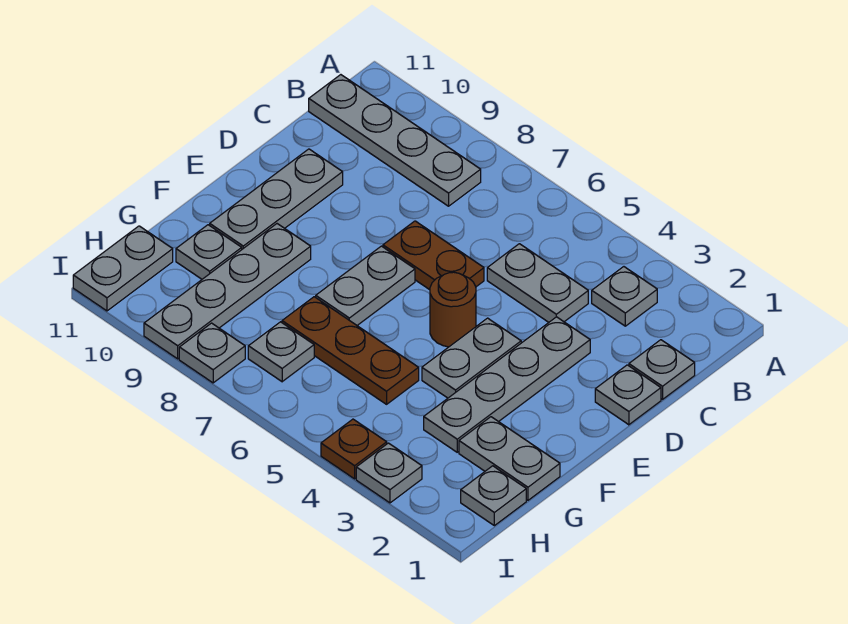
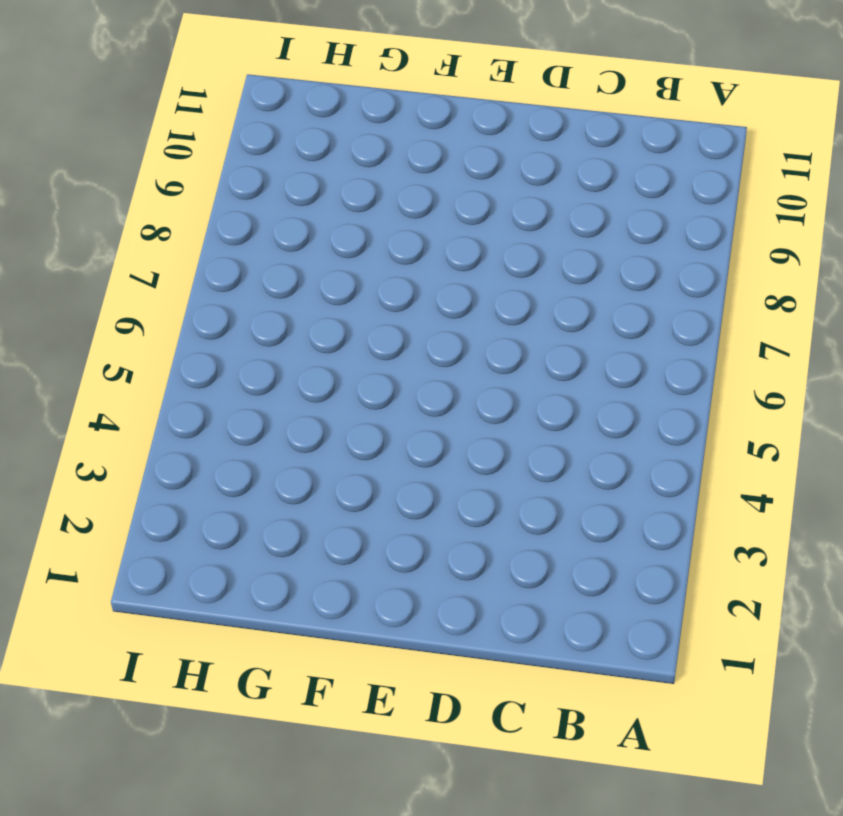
none -> grey plate B3 level 1
none -> grey plate B8:B11 level 1
none -> grey plate C1 level 1

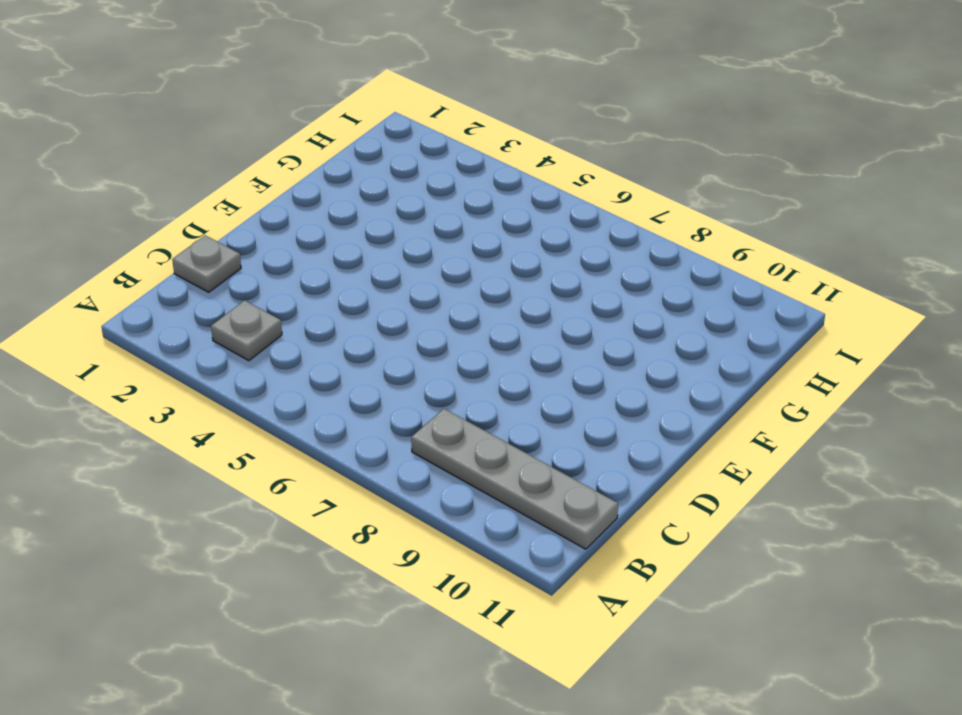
none -> grey plate C4:C5 level 1
none -> grey plate D1 level 1
none -> grey plate D3:G3 level 1

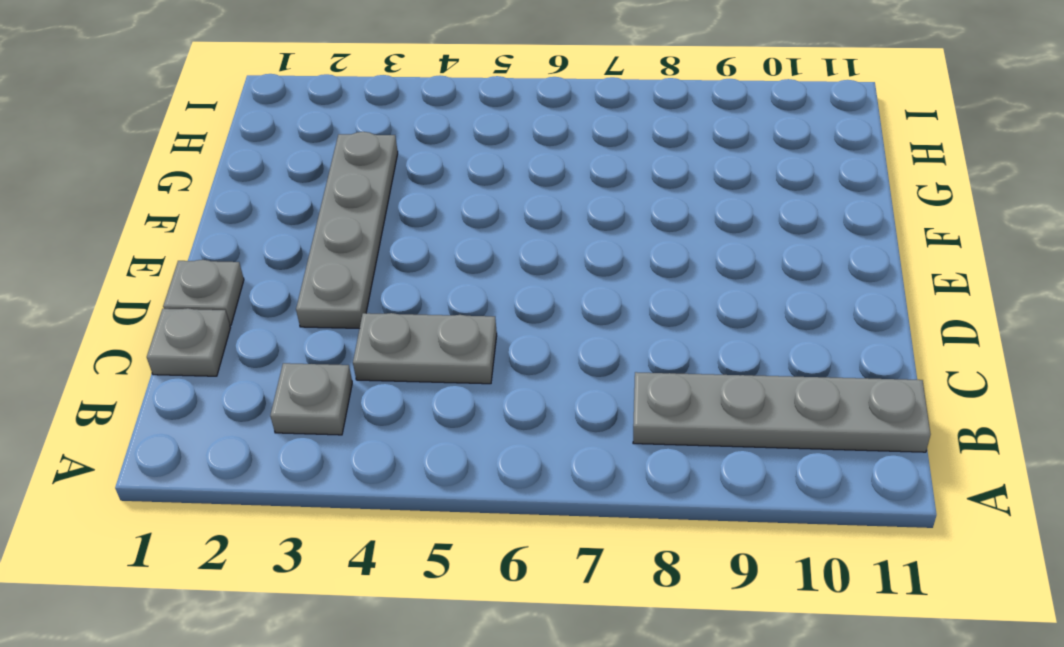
none -> brown plate D6:D7 level 1
none -> grey plate D10:F10 level 1
none -> grey plate E4:F4 level 1

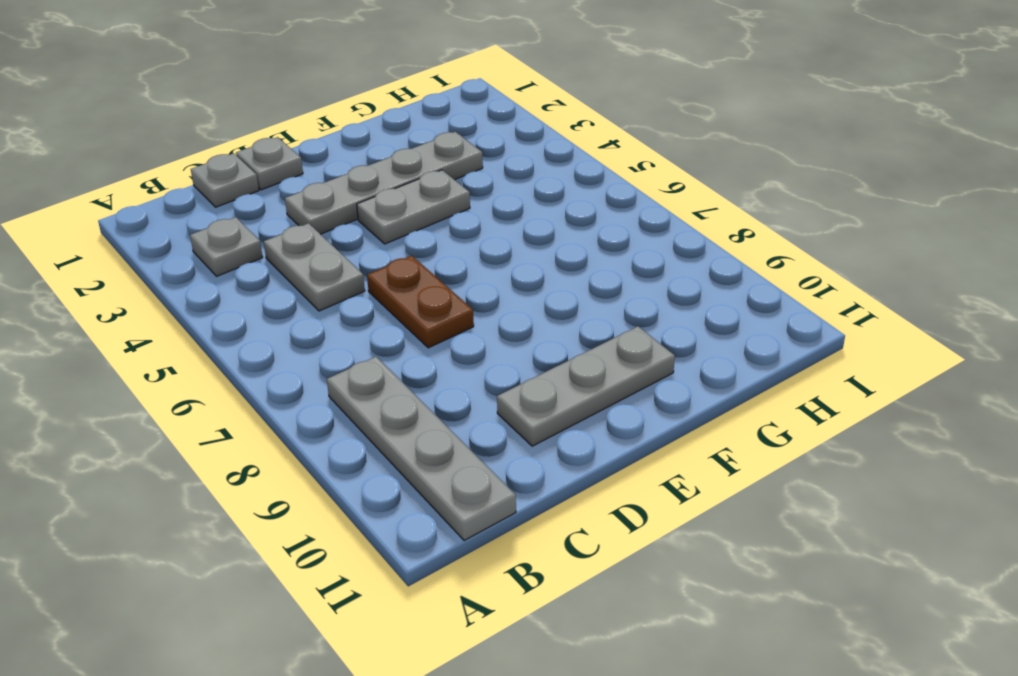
none -> brown round brick E5 level 1
none -> grey plate E7:F7 level 1
none -> grey plate F9:I9 level 1

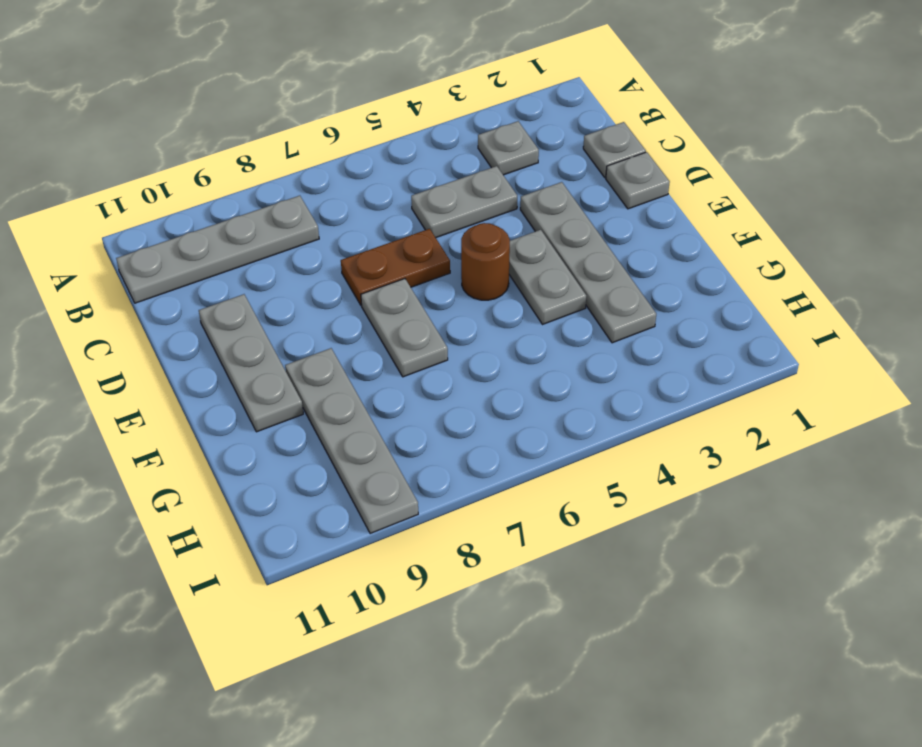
none -> grey plate G1:G2 level 1
none -> brown plate G5:G7 level 1
none -> grey plate G10 level 1

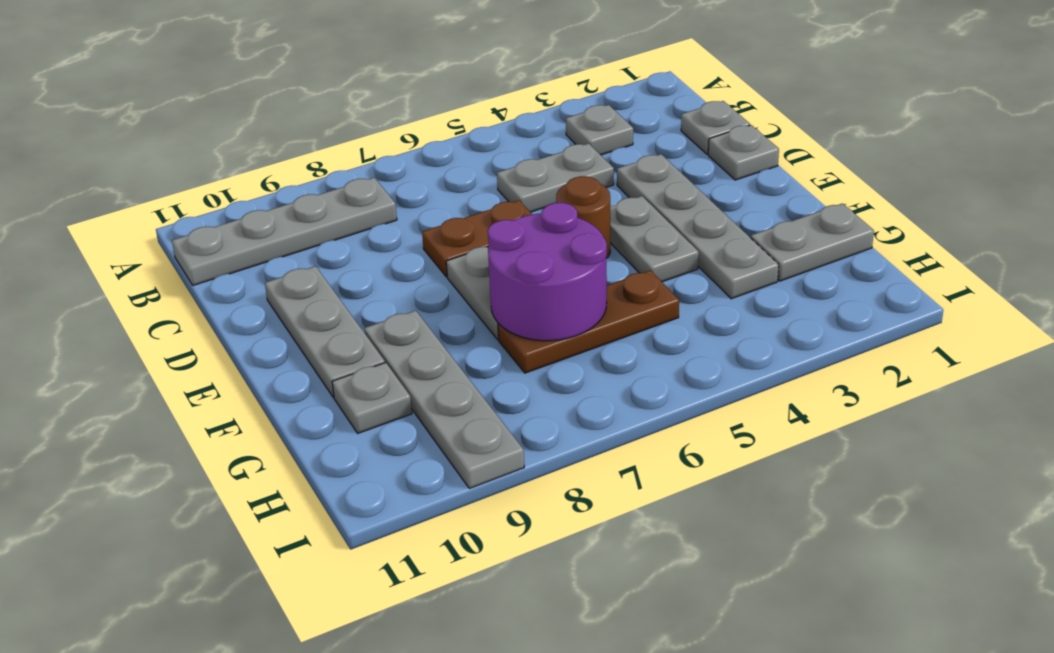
purple round brick F6:G7 level 2 -> none
none -> grey plate H1 level 1
none -> grey plate H7 level 1
none -> grey plate H11:I11 level 1

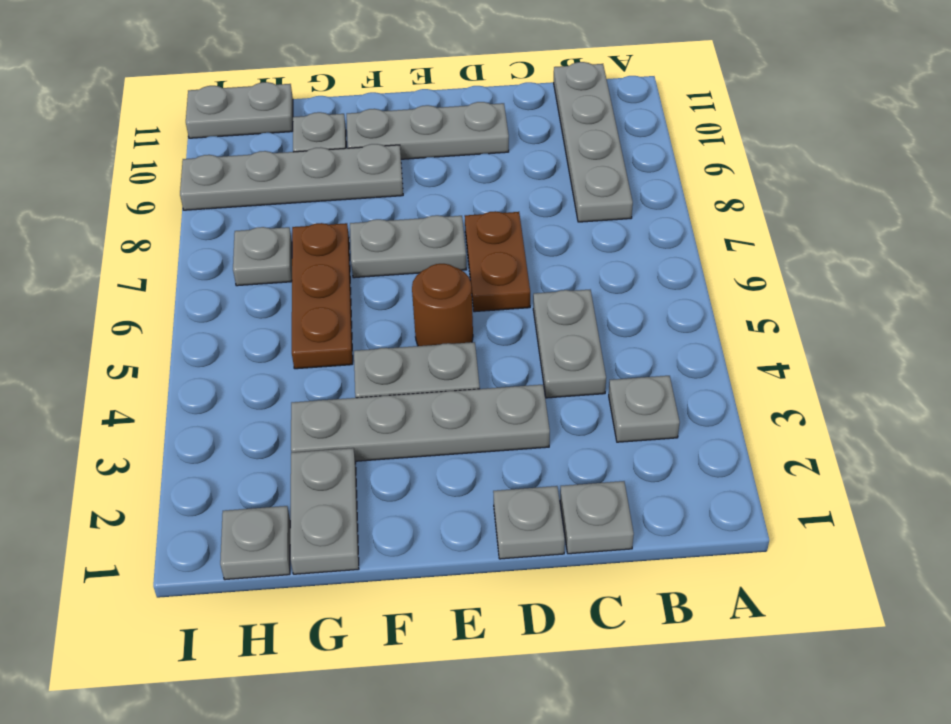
none -> grey plate I3 level 1
none -> brown plate I4 level 1
none -> grey plate I8 level 1

